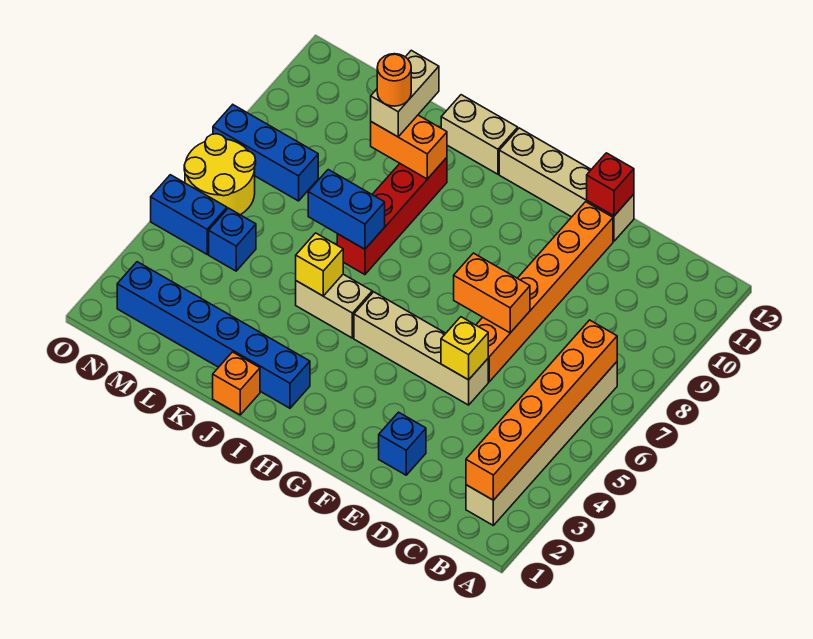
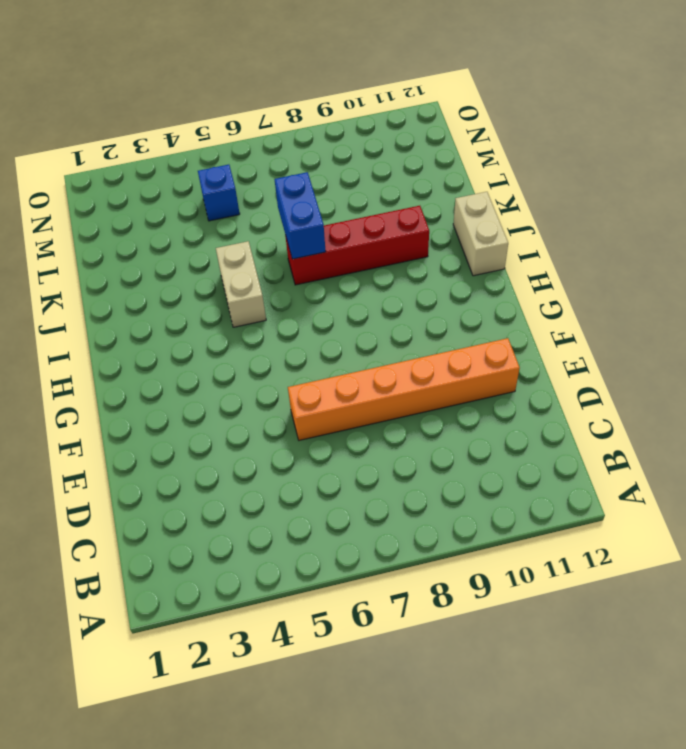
none -> tan brick B2:B7 level 1
none -> blue brick E2 level 1
none -> tan brick E5:H5 level 1

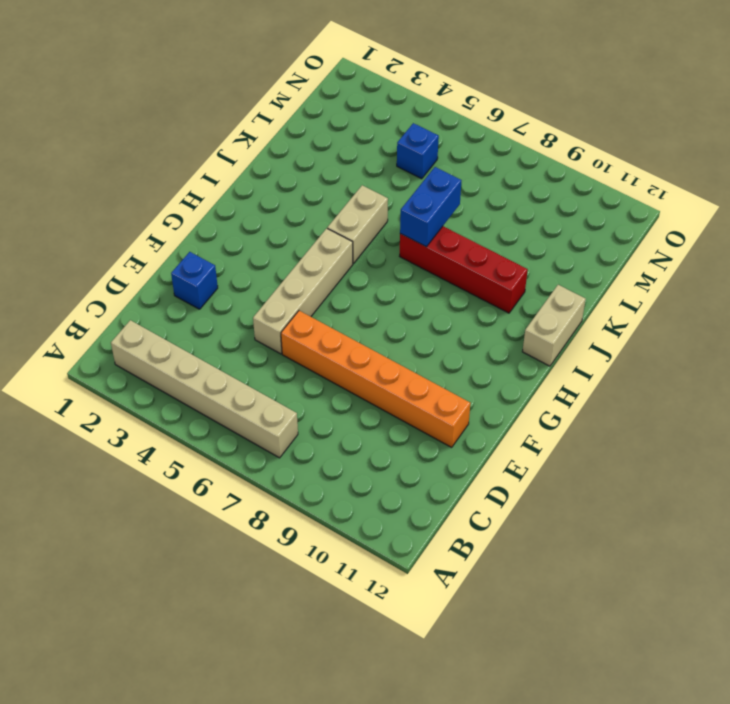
none -> tan brick E12:H12 level 1
none -> blue brick I2:N2 level 1
none -> orange brick J1 level 1

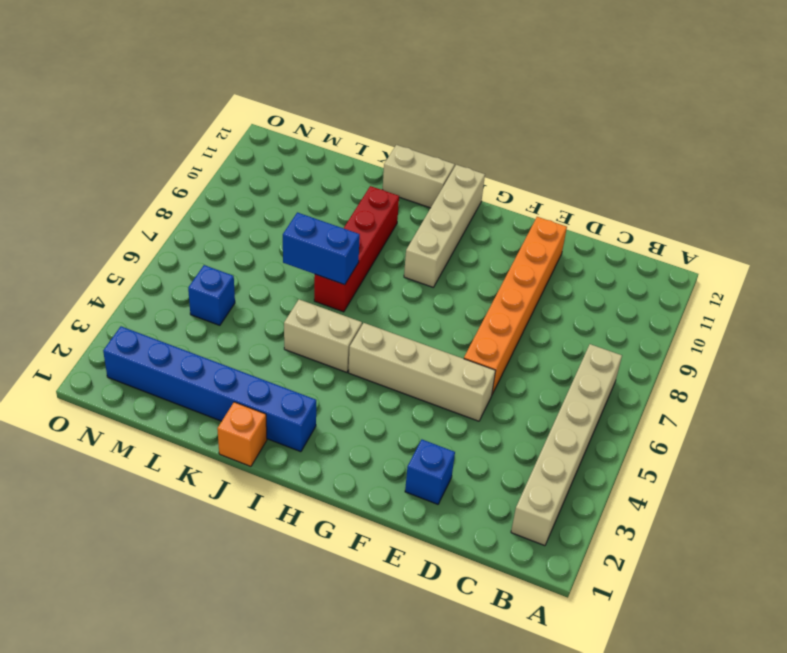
tan brick H9:H12 level 1 -> tan brick E12:H12 level 1
none -> blue brick M8:O8 level 1
none -> blue brick N5:O5 level 1
none -> yellow round brick N6:O7 level 1

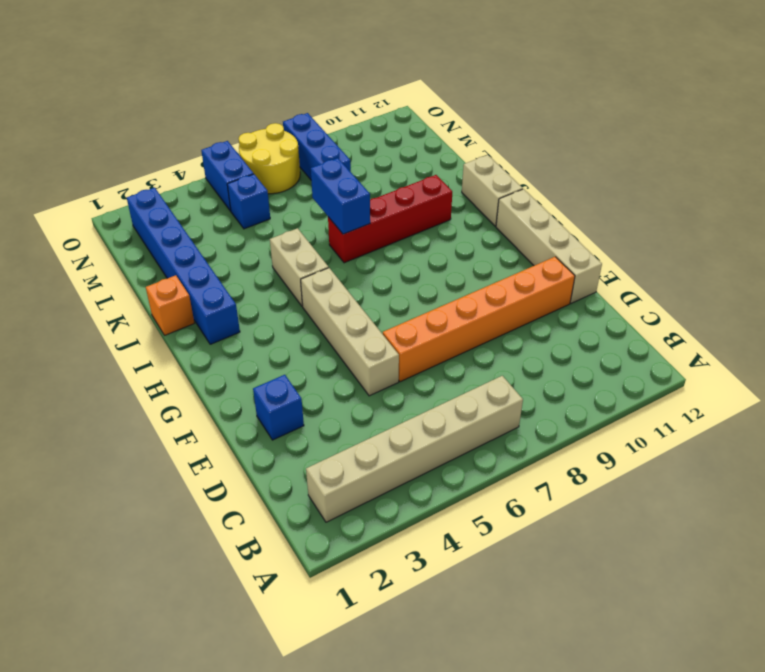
none -> orange brick B2:B7 level 2
none -> yellow brick E5 level 2
none -> orange brick E7:F7 level 2

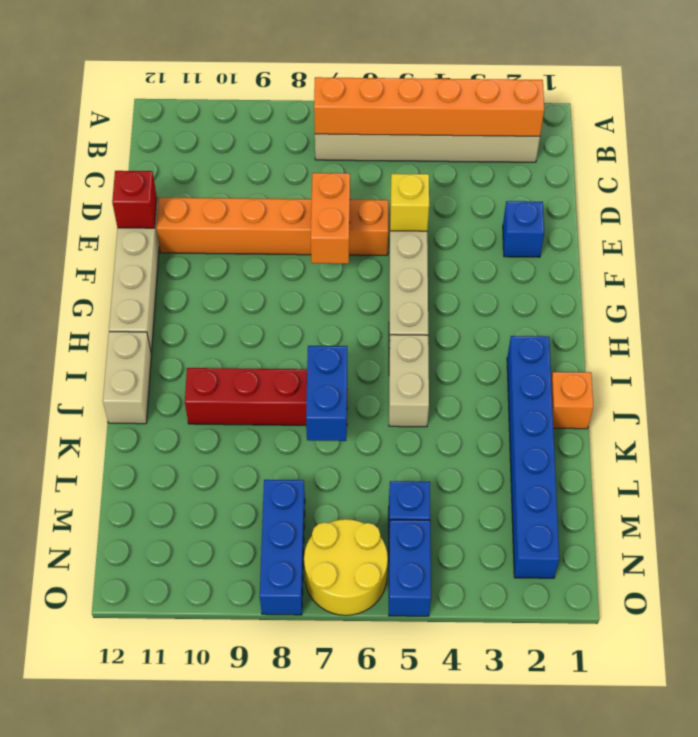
none -> yellow brick J5 level 2
none -> orange brick J10:K10 level 2
none -> tan brick K10:K11 level 3

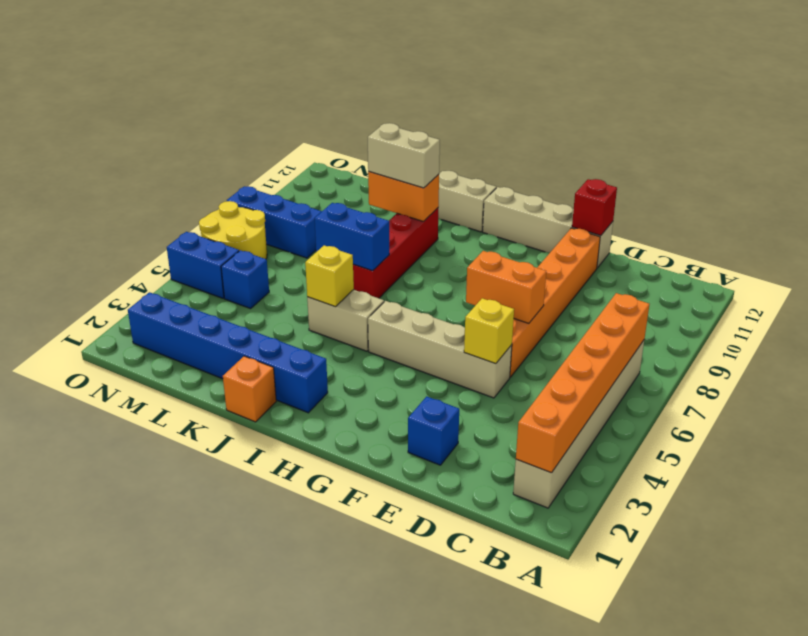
tan brick J10:K10 level 3 -> tan brick K10:K11 level 3
none -> orange round brick K10 level 4

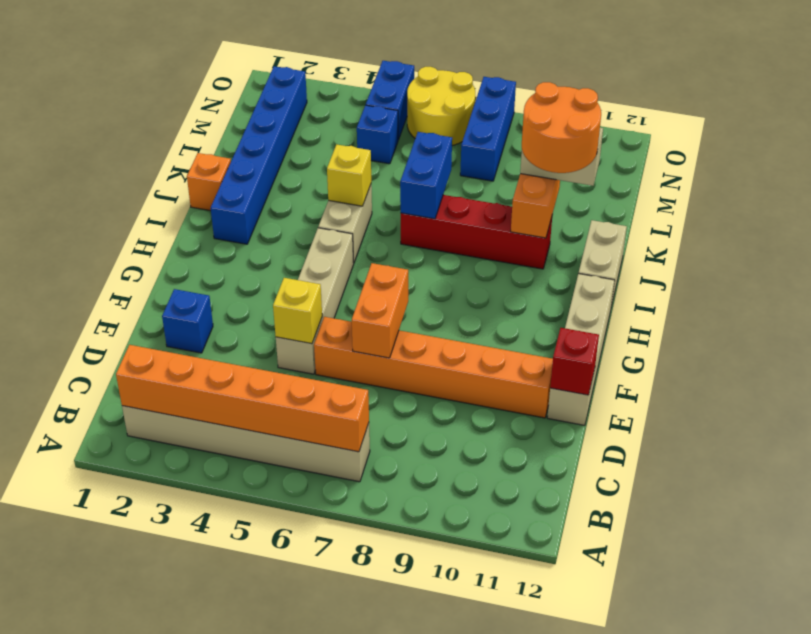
orange round brick J10:K11 level 4 -> orange round brick K10 level 4

